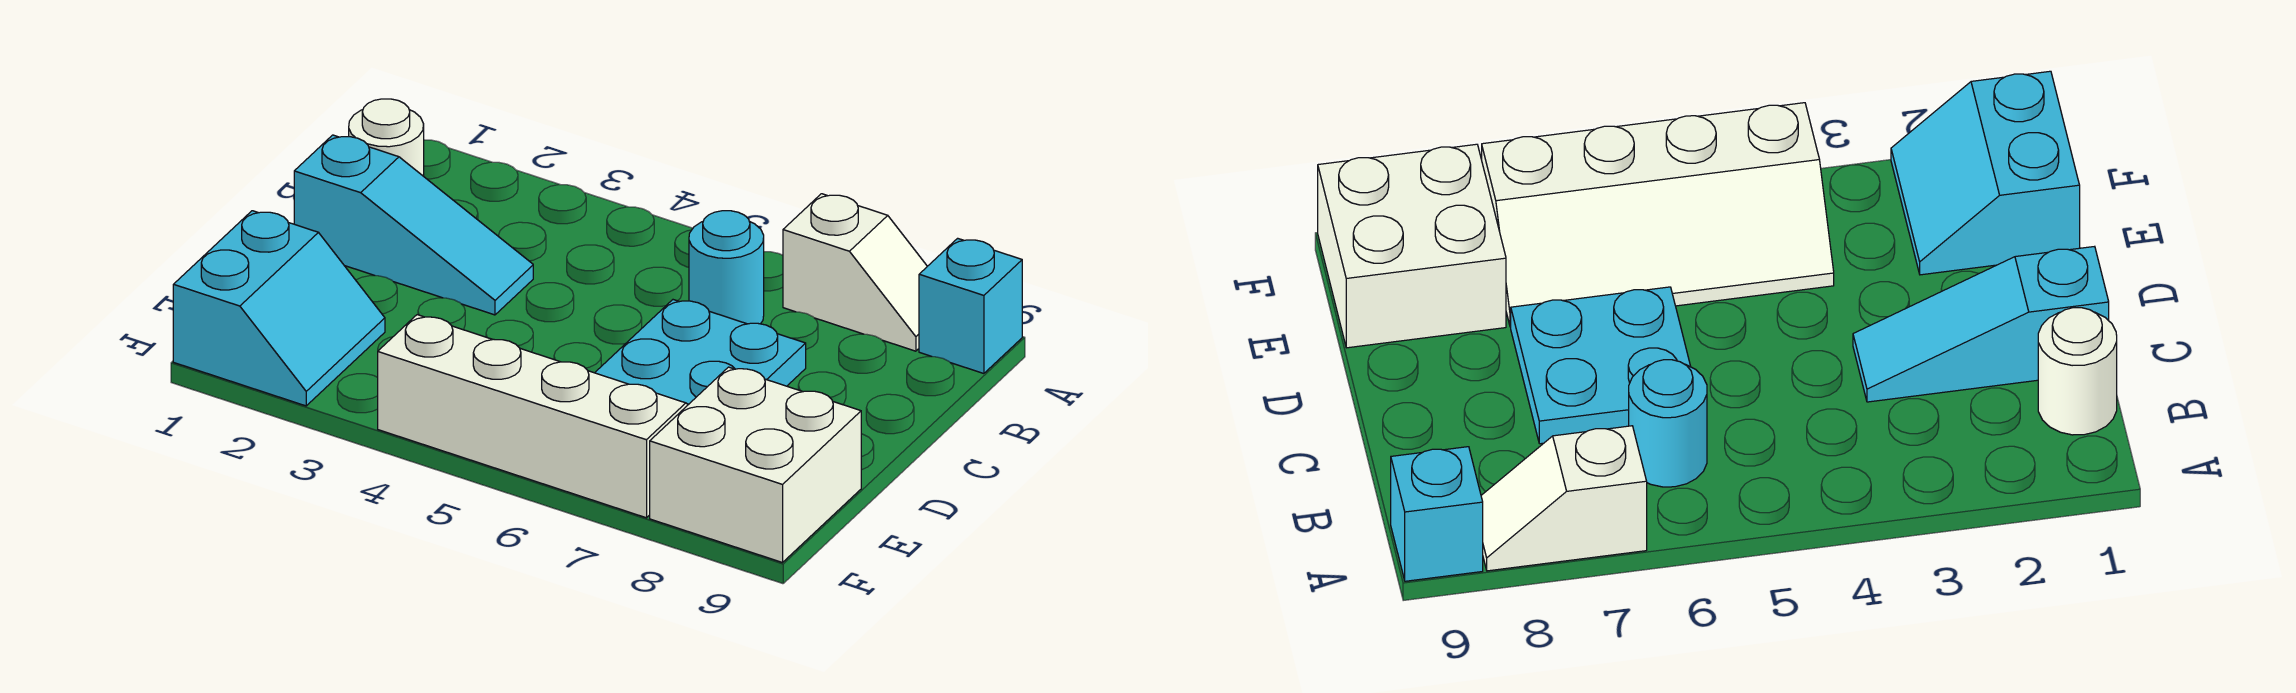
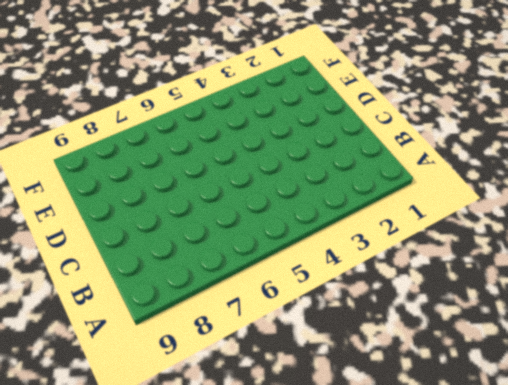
none -> white slope A7:A8 level 1 top 7
none -> cyan brick A9 level 1

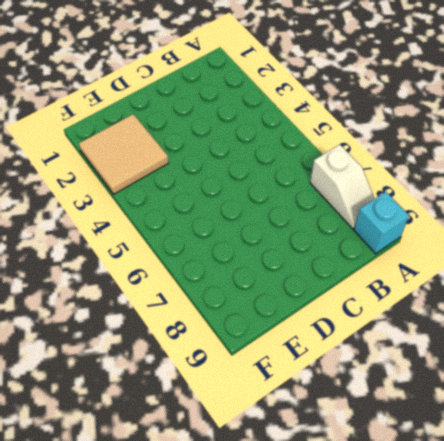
tan tile E2:F3 level 1 -> cyan slope E1:F2 level 1 top 1
none -> white round brick B1 level 1
none -> cyan round brick B6 level 1

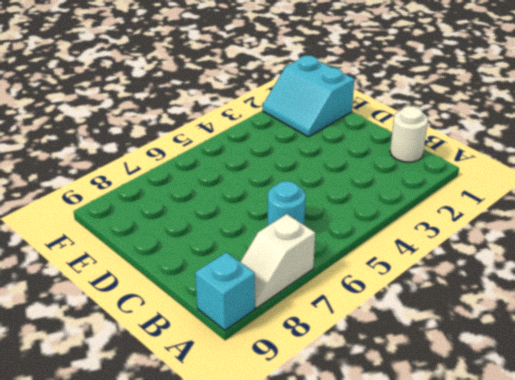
none -> cyan slope C1:C3 level 1 top 1
none -> cyan plate C6:D7 level 1

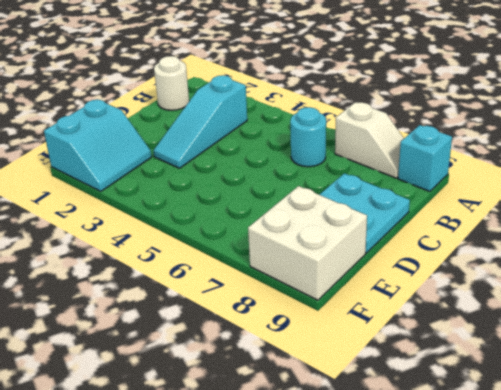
cyan slope B3:D3 level 1 top B -> cyan slope C1:C3 level 1 top 1
cyan plate C8:D9 level 1 -> cyan plate C6:D7 level 1
none -> white slope E4:F7 level 1 top F

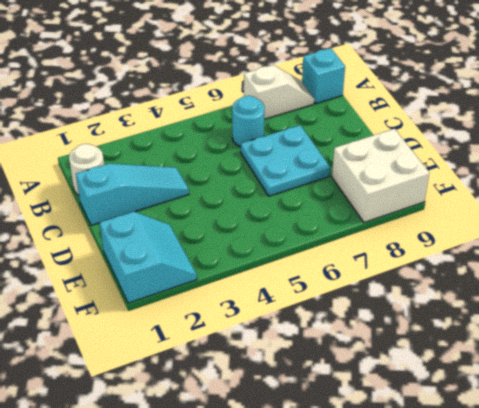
none -> white slope E4:F7 level 1 top F

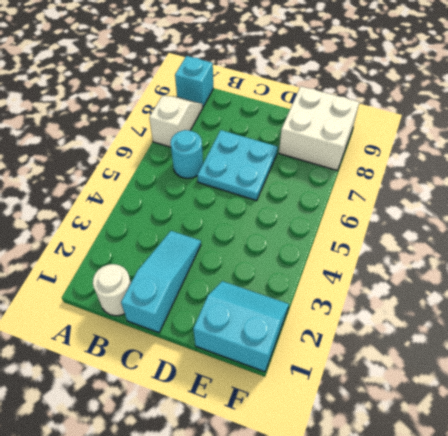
none -> white slope E4:F7 level 1 top F

